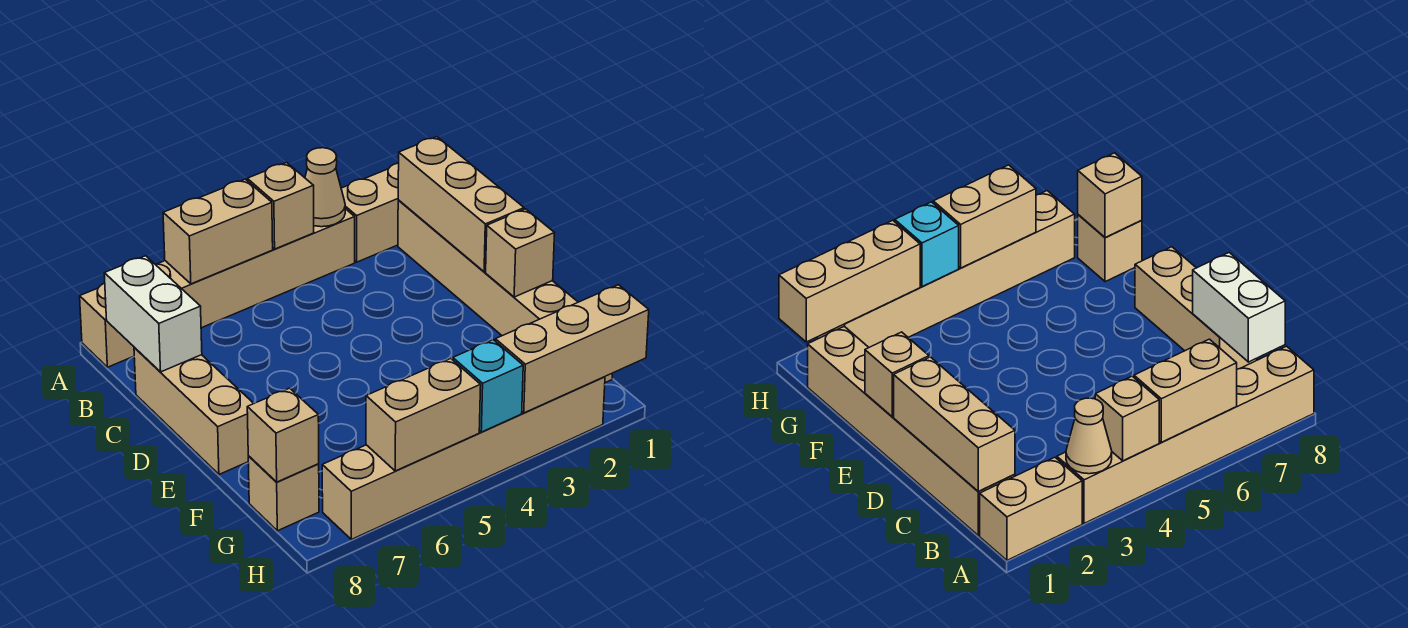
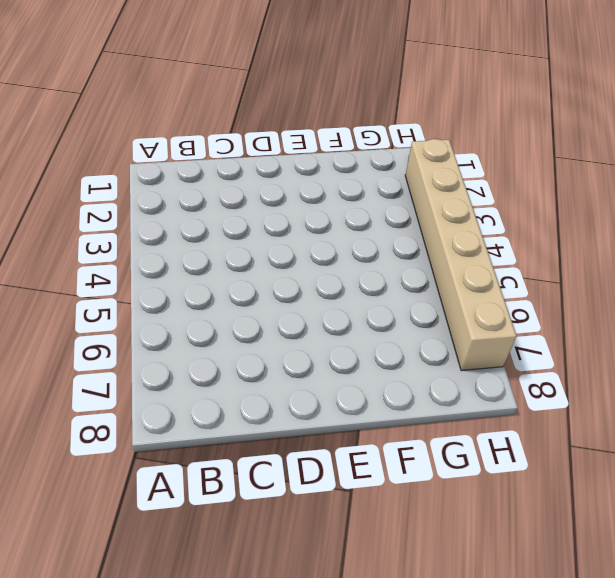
none -> tan brick A1:A2 level 1
none -> tan brick A3:A8 level 1
none -> tan brick B1:G1 level 1

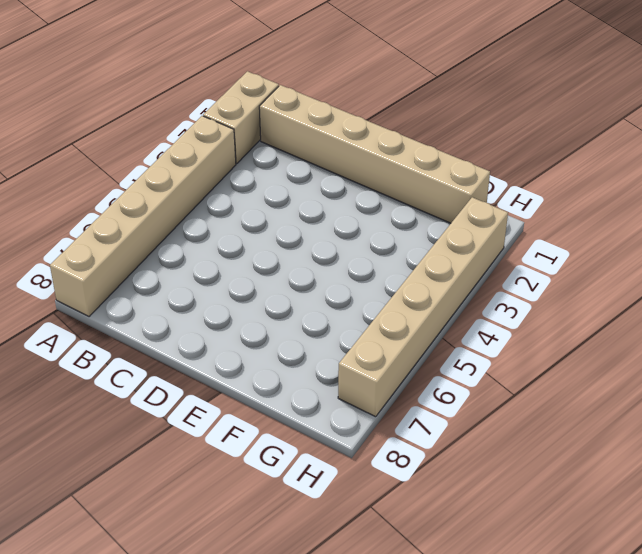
none -> tan brick C8:E8 level 1
none -> tan brick G8 level 1
none -> tan cone A3 level 2

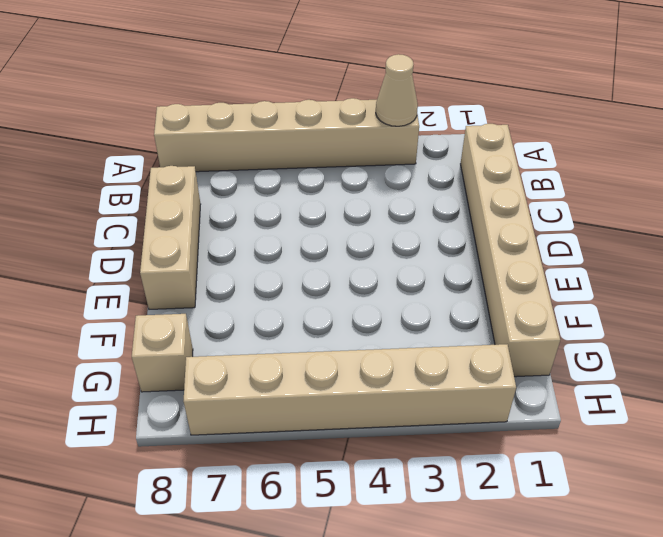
none -> tan brick A1:A2 level 1
none -> tan brick A4 level 2
none -> tan brick A5:A6 level 2

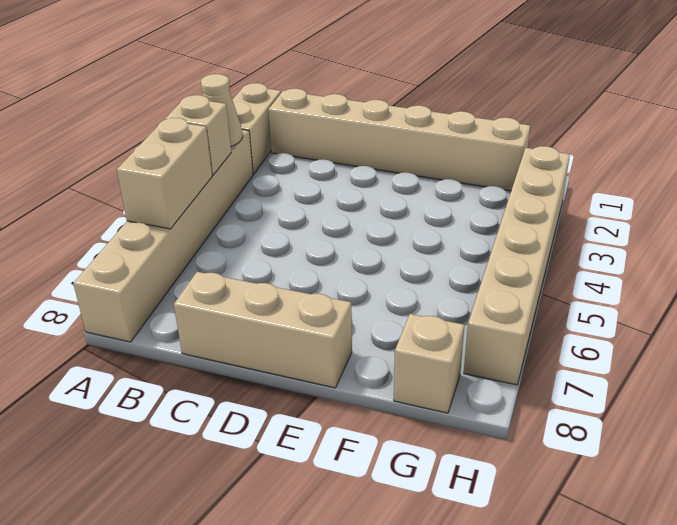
none -> tan brick B1:D1 level 2
none -> white brick B8:C8 level 2
none -> tan brick E1 level 2

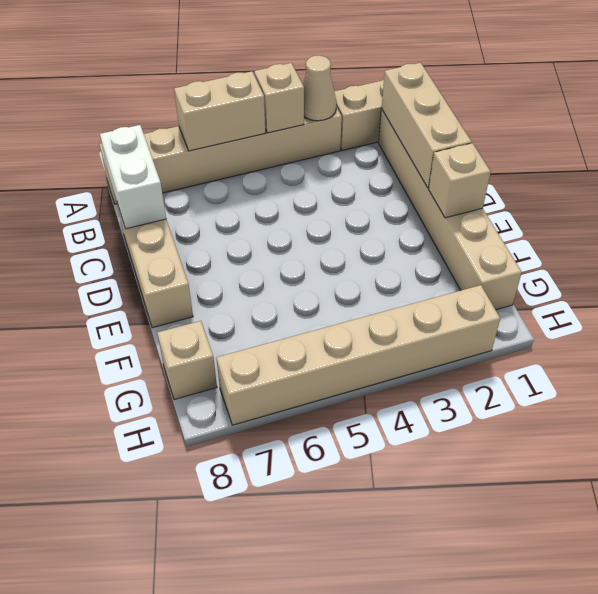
none -> tan brick G8 level 2
none -> tan brick H1:H3 level 2
none -> cyan brick H4 level 2

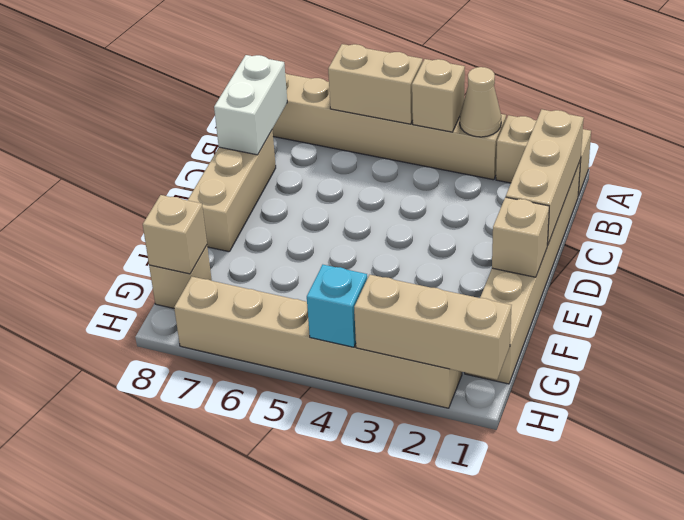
none -> tan brick H5:H6 level 2

